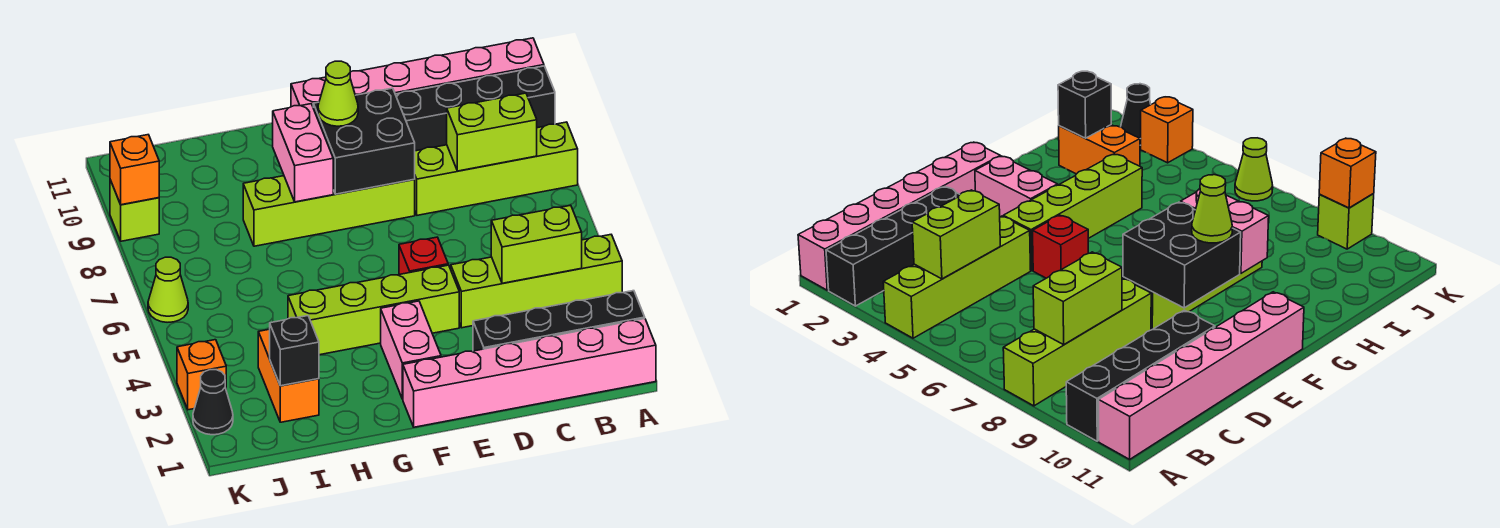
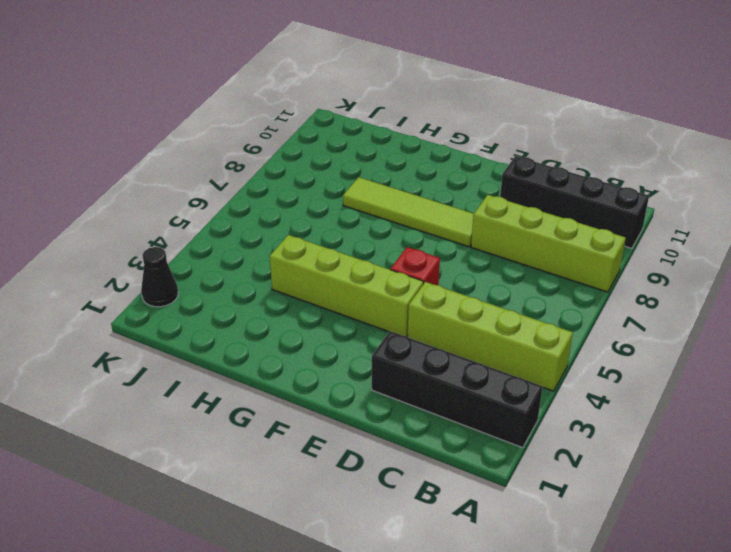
lime tile E8:H8 level 1 -> lime brick E8:H8 level 1
none -> pink brick A1:F1 level 1
none -> pink brick A11:F11 level 1
none -> pink brick F2:F3 level 1

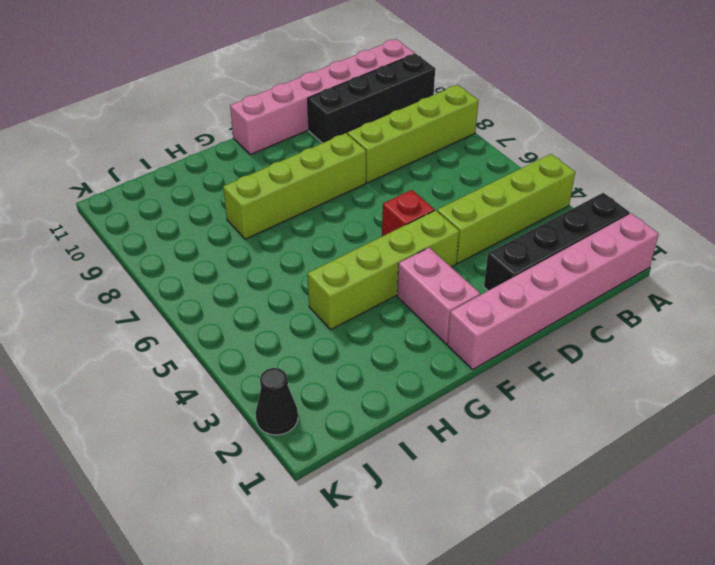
none -> orange brick I2:I3 level 1
none -> orange brick K3 level 1
none -> lime cone K6 level 1

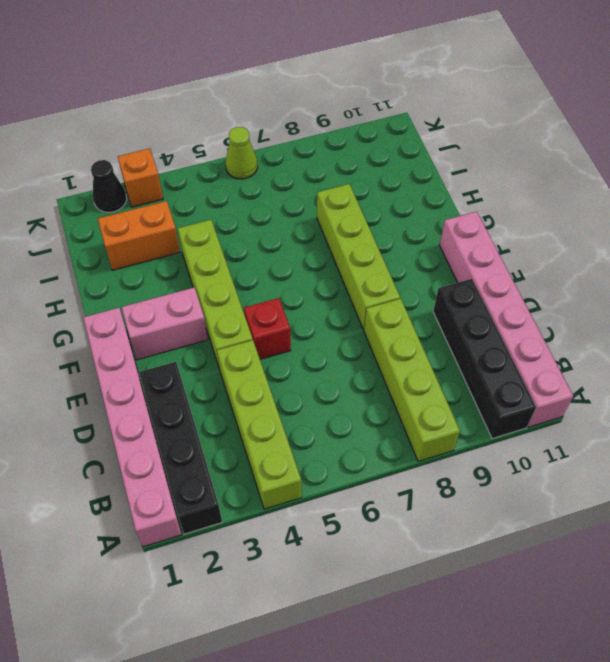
none -> lime brick K9 level 1
none -> lime brick B4:C4 level 2
none -> lime brick B8:C8 level 2

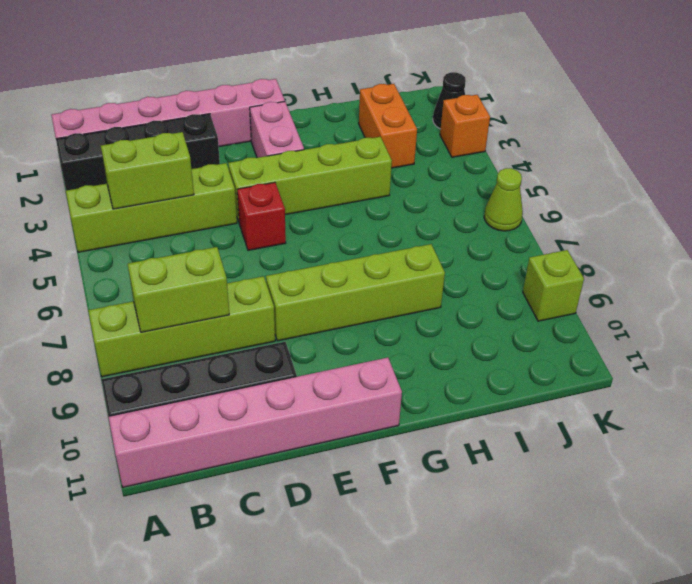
none -> black brick E8:F9 level 2
none -> pink brick G8:G9 level 2
none -> black brick I2 level 2

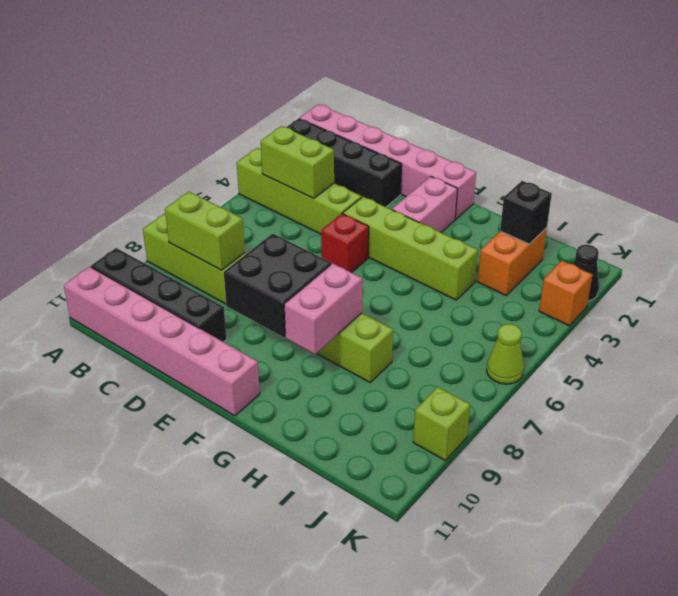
none -> orange brick K9 level 2
none -> lime cone F9 level 3

